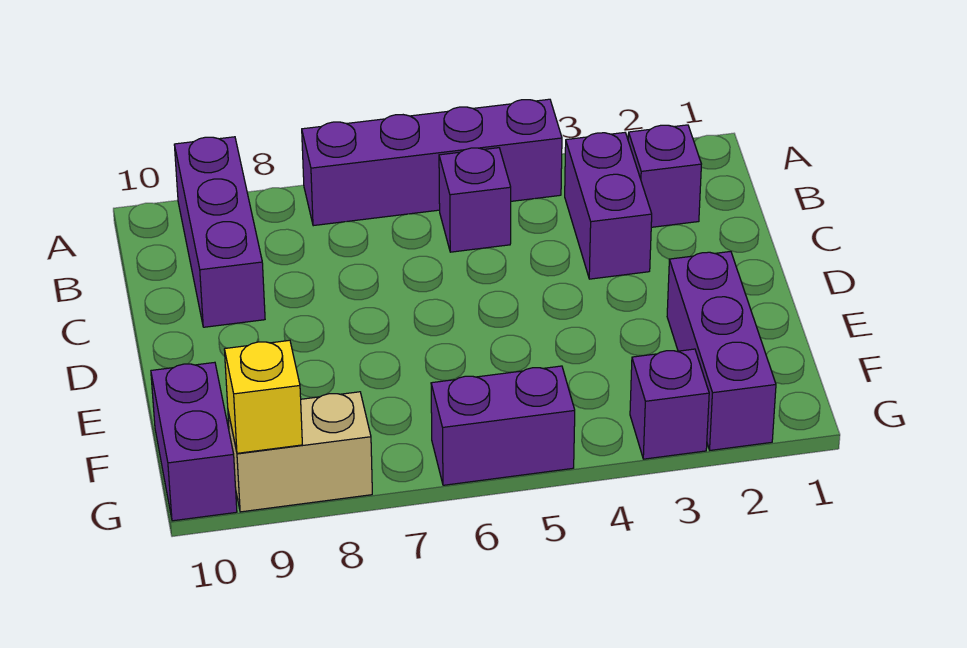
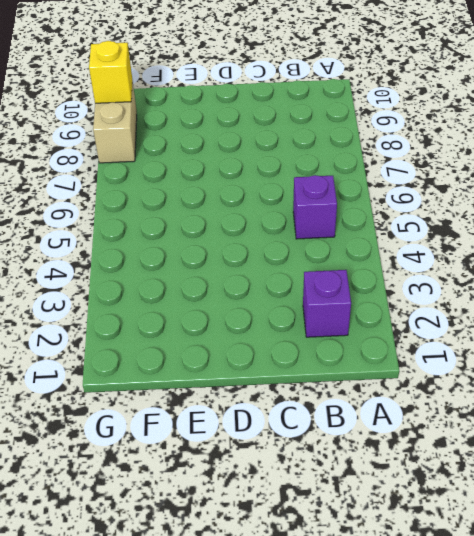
none -> purple brick A4:A7 level 1
none -> purple brick A9:C9 level 1

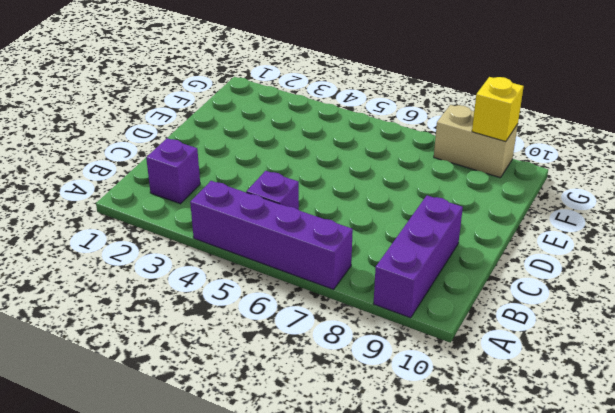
none -> purple brick B3:C3 level 1
none -> purple brick E2:G2 level 1

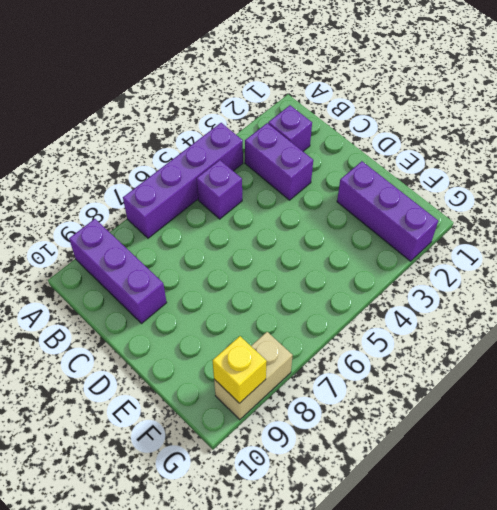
none -> purple brick F10:G10 level 1
none -> purple brick G3 level 1

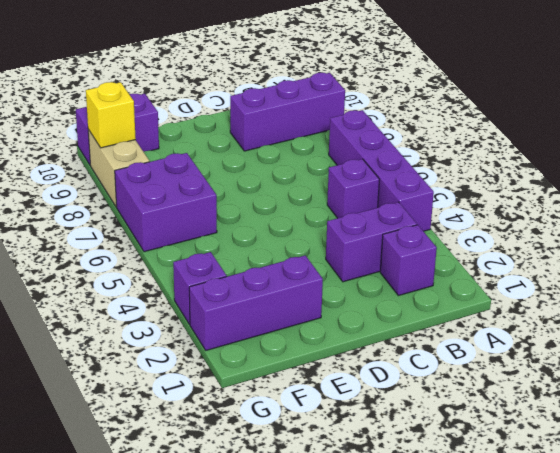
purple brick F6:G7 level 1 -> purple brick G5:G6 level 1

